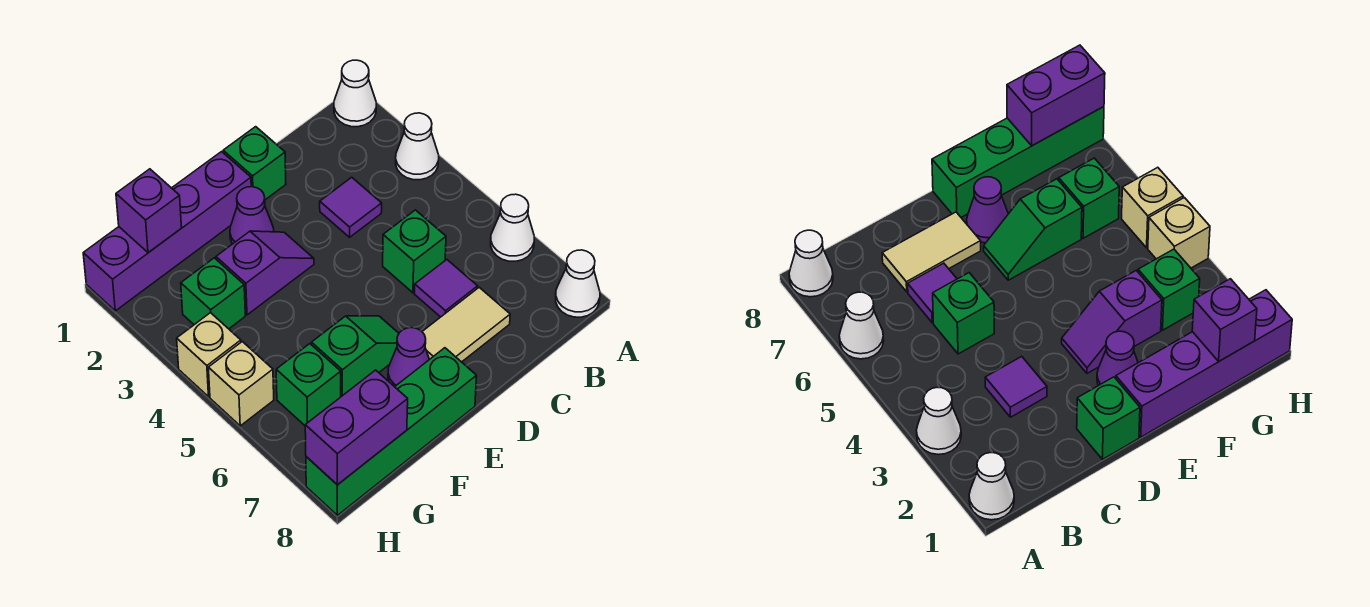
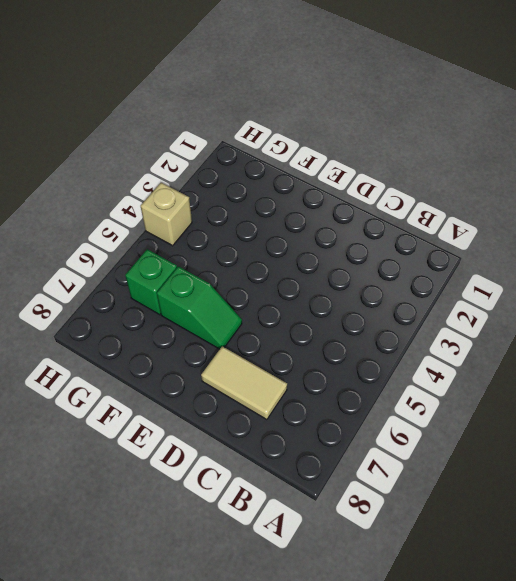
none -> white cone A1 level 1
none -> white cone A3 level 1
none -> white cone A6 level 1

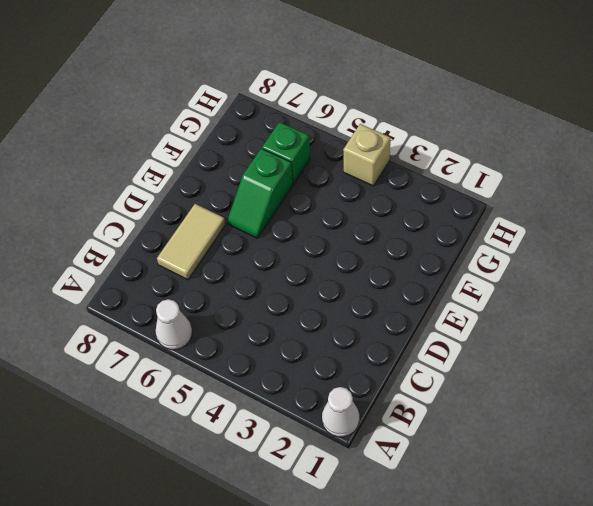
none -> white cone A3 level 1
none -> white cone A8 level 1
none -> purple tile C3 level 1

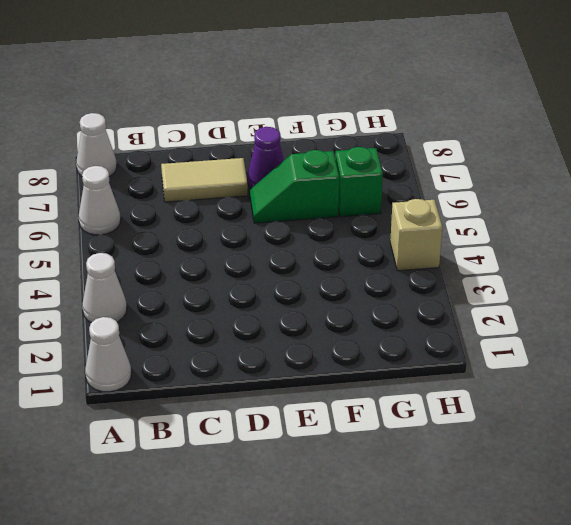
none -> purple tile C3 level 1
none -> green brick C5 level 1
none -> purple tile C6 level 1

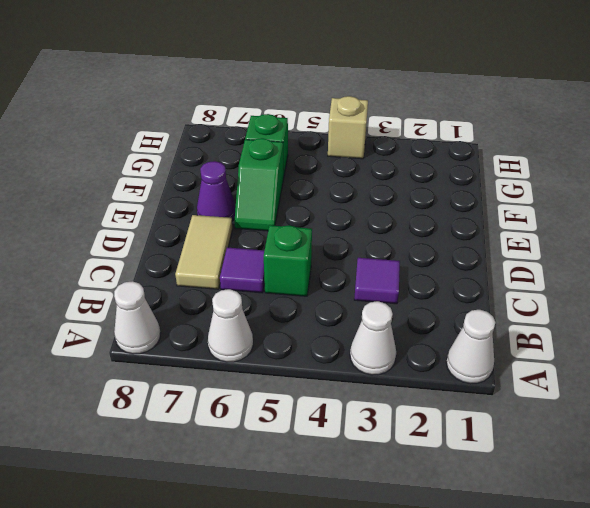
none -> green brick D1 level 1
none -> purple brick E1:H1 level 1
none -> purple cone E2 level 1

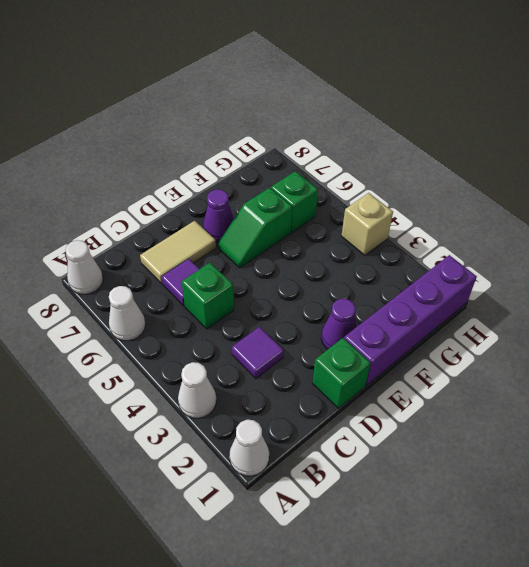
none -> purple slope E3:F3 level 1 top F
none -> green brick E8:H8 level 1
none -> green brick G3 level 1

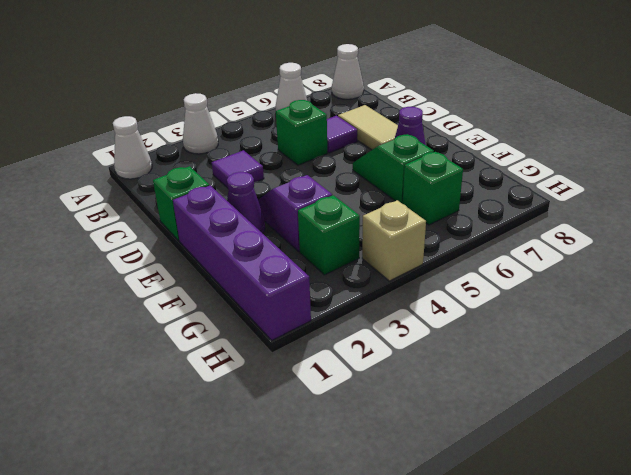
none -> green brick E8:H8 level 1
none -> tan brick H5 level 1
none -> purple brick G1 level 2

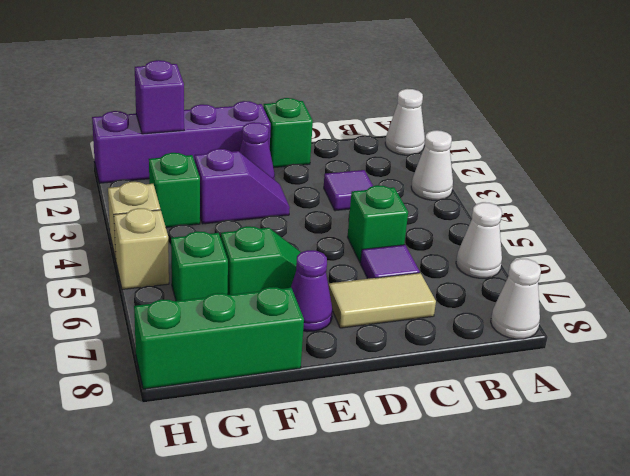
green brick F8:H8 level 1 -> green brick E8:H8 level 1
none -> purple brick G8:H8 level 2

